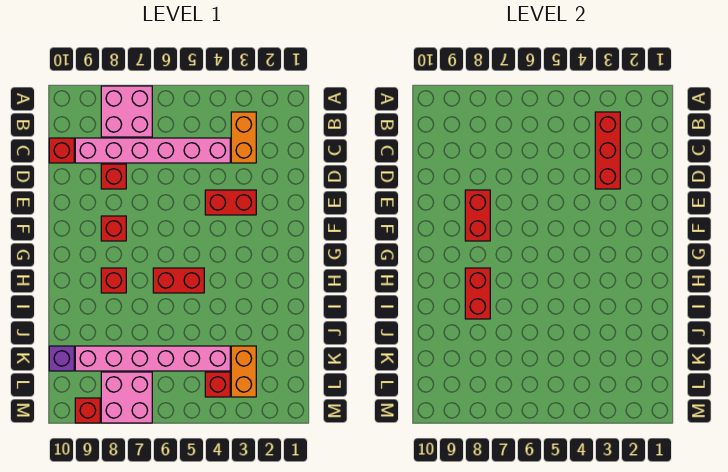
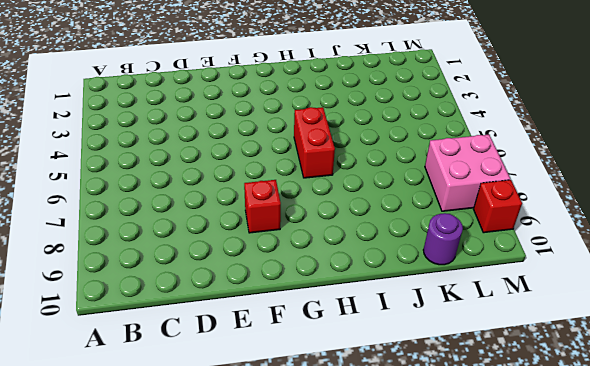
purple round brick K10 level 1 -> purple brick K10 level 1
none -> pink brick A7:B8 level 1
none -> orange brick B3:C3 level 1
none -> pink brick C4:C9 level 1

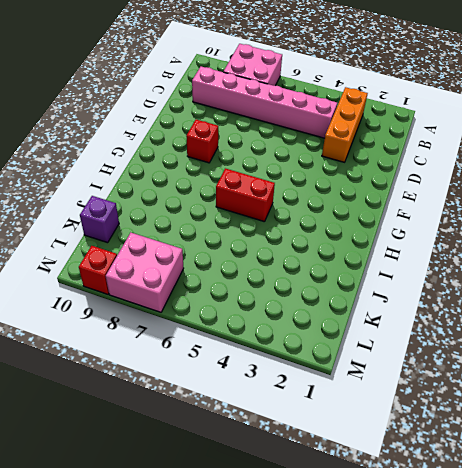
orange brick B3:D3 level 1 -> orange brick B3:C3 level 1
none -> red brick C10 level 1
none -> red brick D8 level 1
none -> red brick E3:E4 level 1

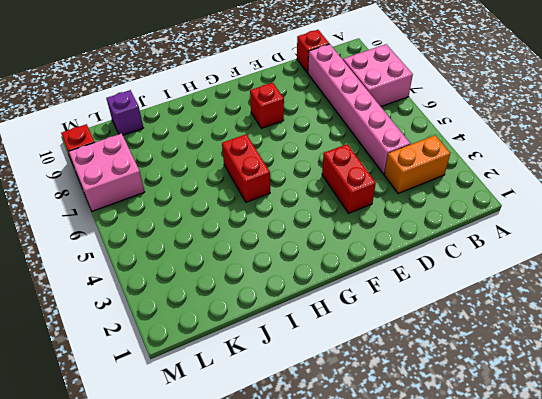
none -> red brick D8 level 1
none -> red brick H8 level 1
none -> orange brick K3:L3 level 1

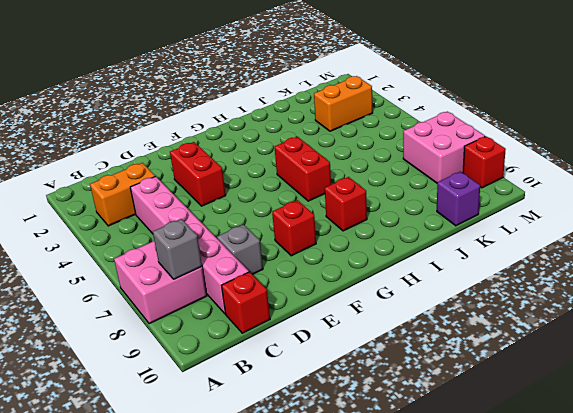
grey brick B8 level 2 -> none
grey brick D8 level 1 -> red brick D8 level 1
none -> pink brick K4:K9 level 1
none -> red brick L4 level 1
none -> red brick B3:D3 level 2

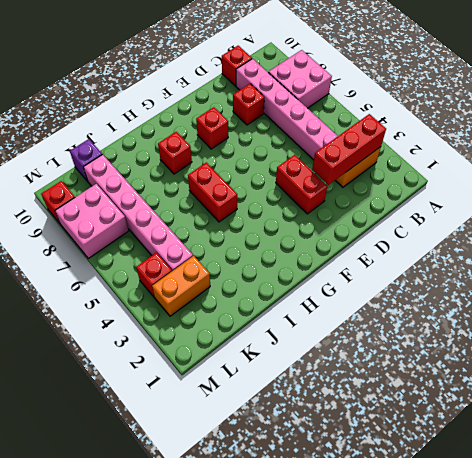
none -> red brick E8:F8 level 2
none -> red brick H8:I8 level 2

